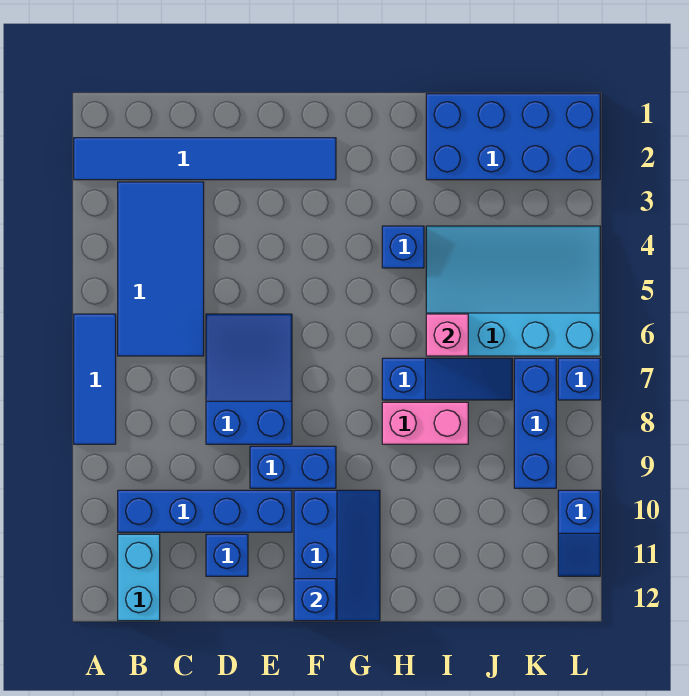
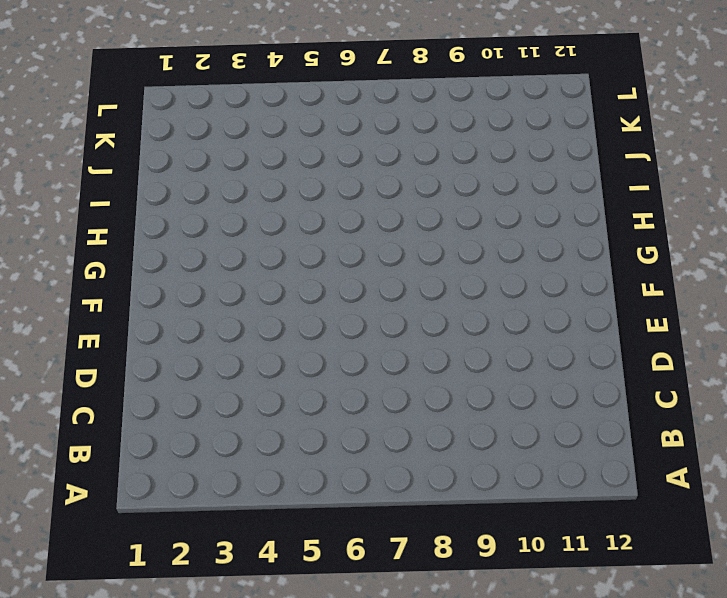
none -> blue tile A2:F2 level 1
none -> blue tile A6:A8 level 1
none -> blue tile B3:C6 level 1

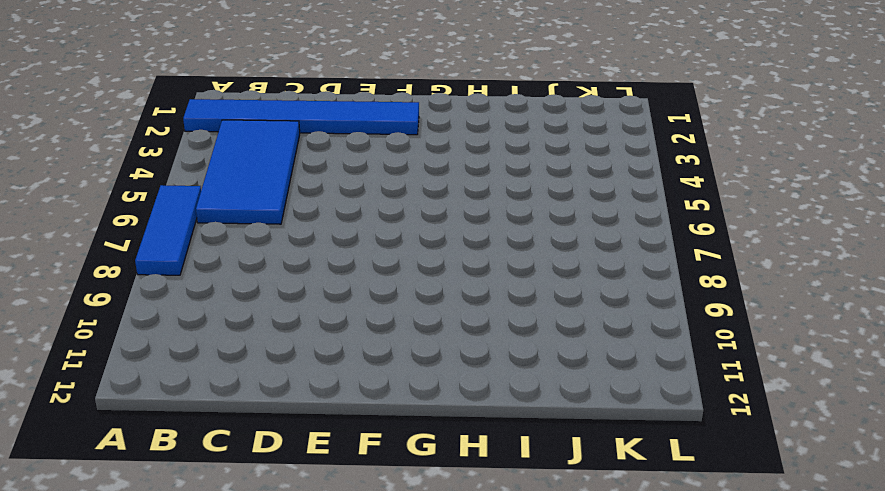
none -> blue brick B10:E10 level 1
none -> cyan brick B11:B12 level 1
none -> blue slope D6:E8 level 1 top 8

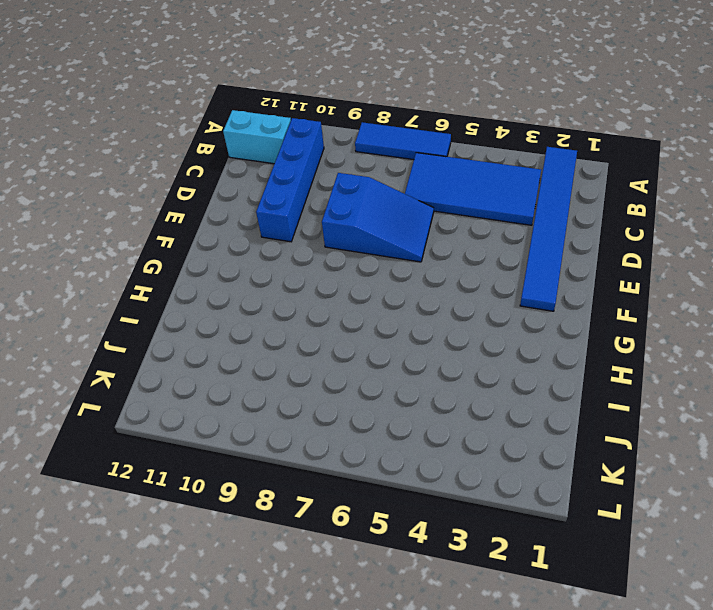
none -> blue brick D11 level 1
none -> blue brick E9:F9 level 1
none -> blue slope F10:G12 level 1 top F

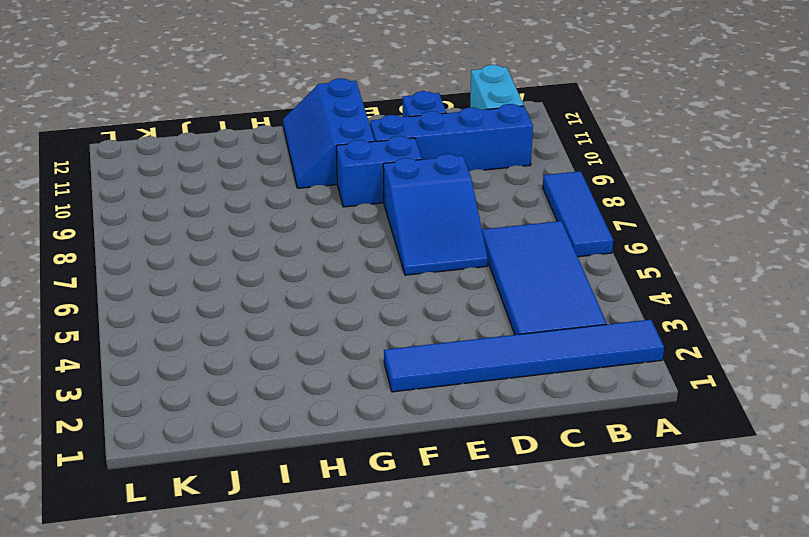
none -> blue brick H4 level 1
none -> blue slope H7:J7 level 1 top H
none -> pink brick H8:I8 level 1

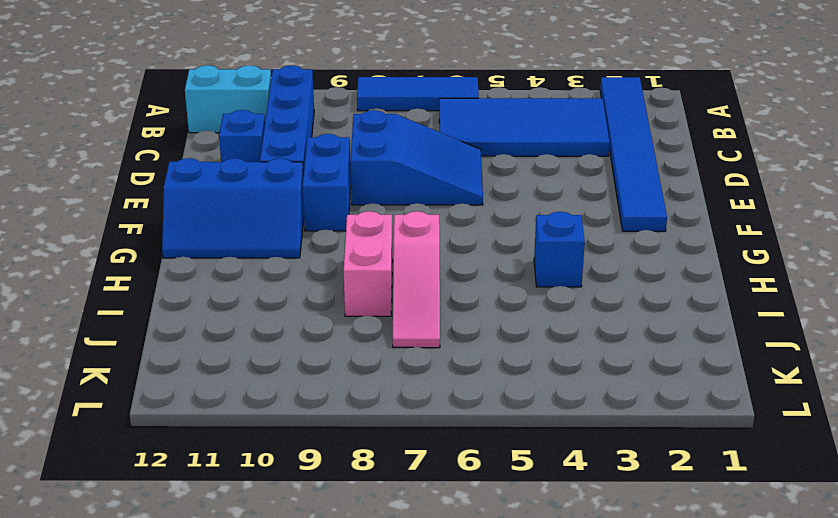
pink slope H7:J7 level 1 top H -> blue slope H7:J7 level 1 top H
none -> blue brick I1:L2 level 1
none -> cyan slope I4:L6 level 1 top 6
none -> blue brick K7:K9 level 1

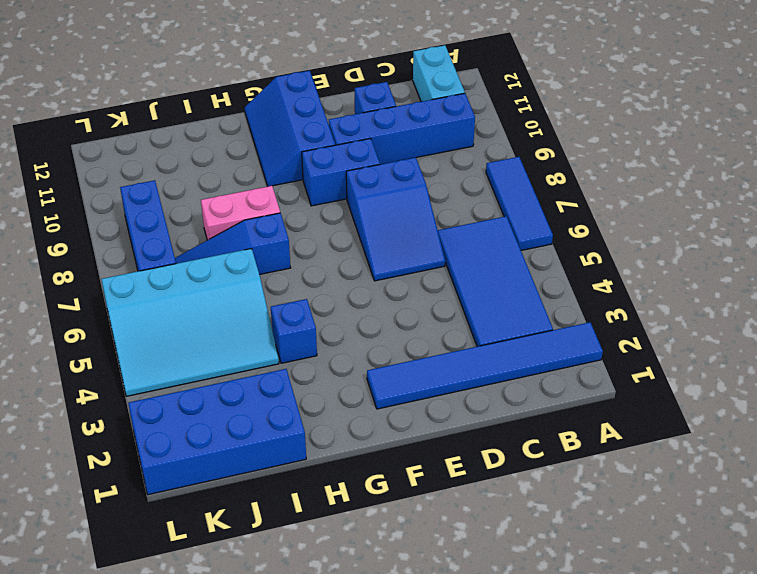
none -> blue brick L7 level 1
none -> blue slope L10:L11 level 1 top 10
none -> blue brick F12 level 2

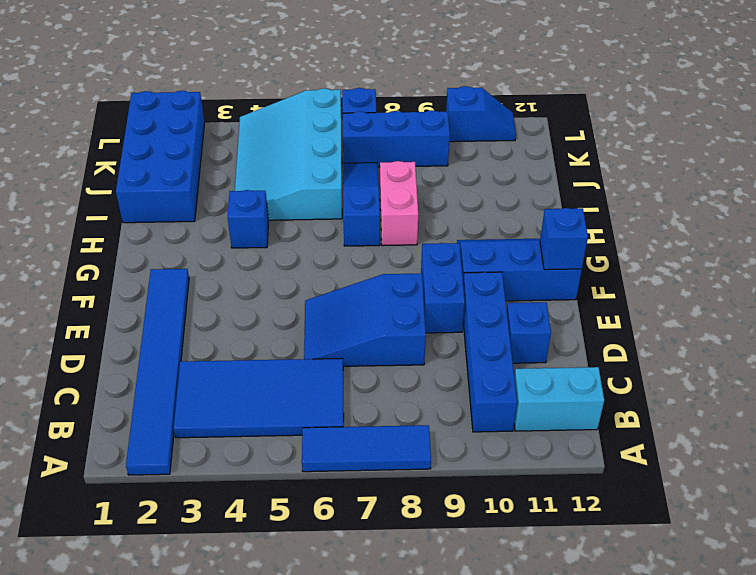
none -> pink brick I6 level 2

